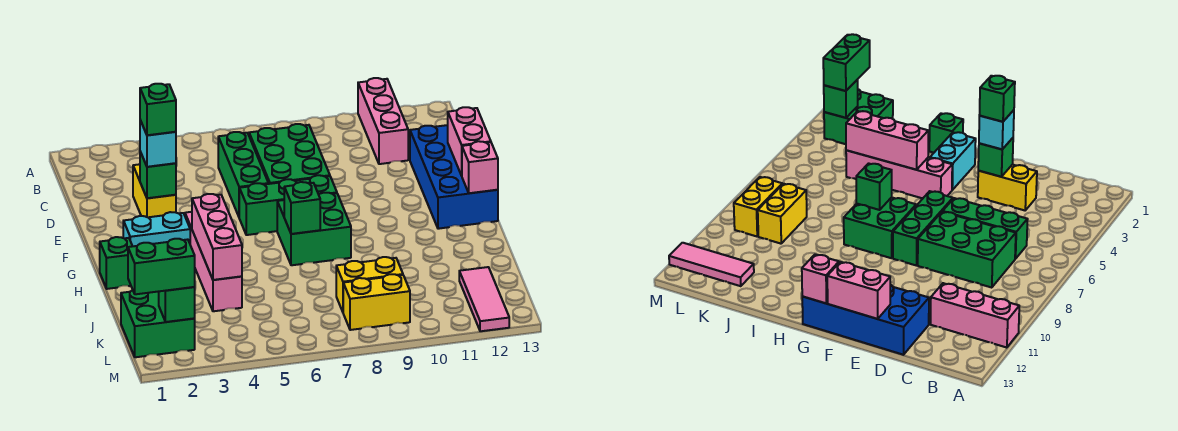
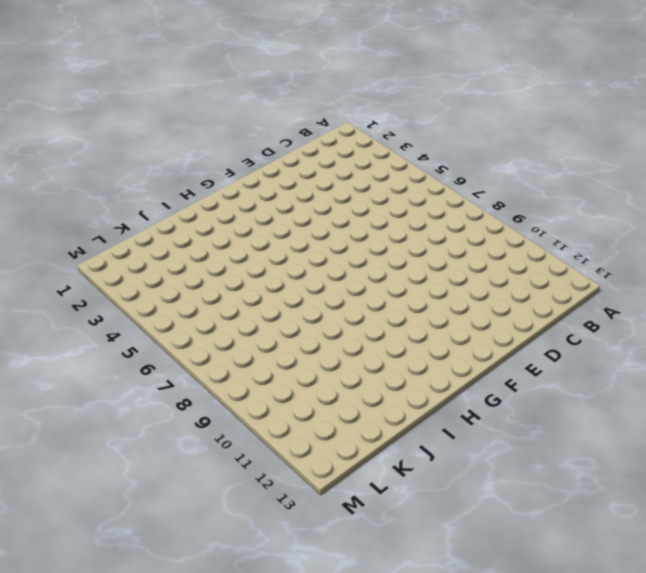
none -> pink brick A11:C11 level 1
none -> green brick C6:E6 level 1
none -> green brick C7:E8 level 1

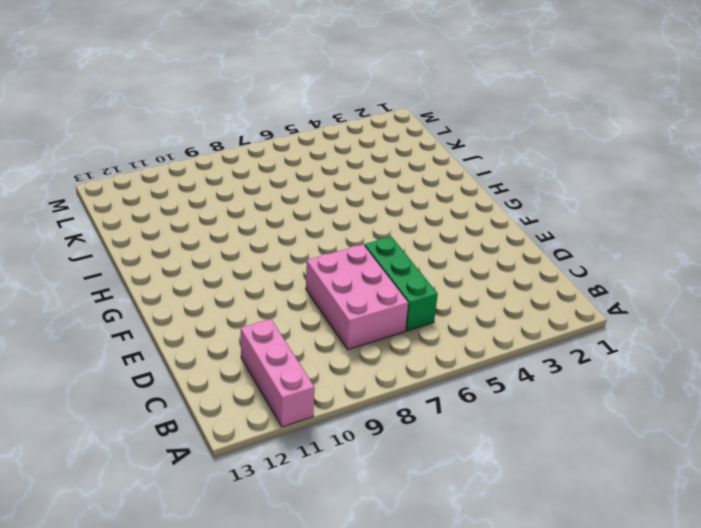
pink brick C7:E8 level 1 -> green brick C7:E8 level 1
none -> yellow brick D3:E3 level 1
none -> blue brick D12:G13 level 1
none -> green brick F6:F8 level 1

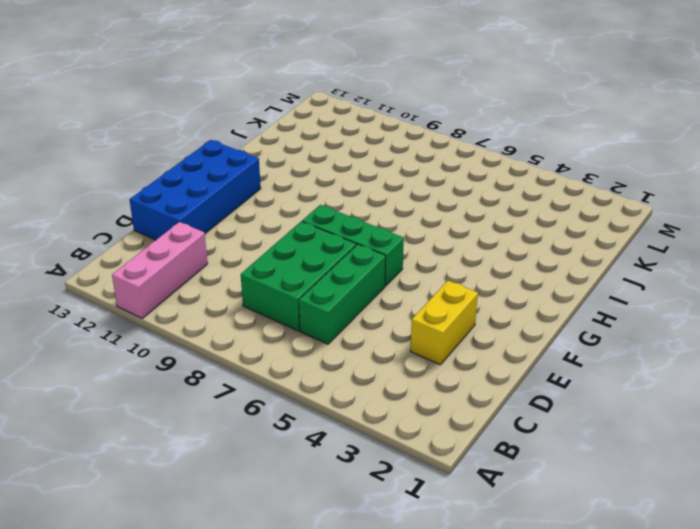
none -> cyan brick G2:G3 level 1
none -> pink brick G4:J4 level 1
none -> green brick G7:H8 level 1

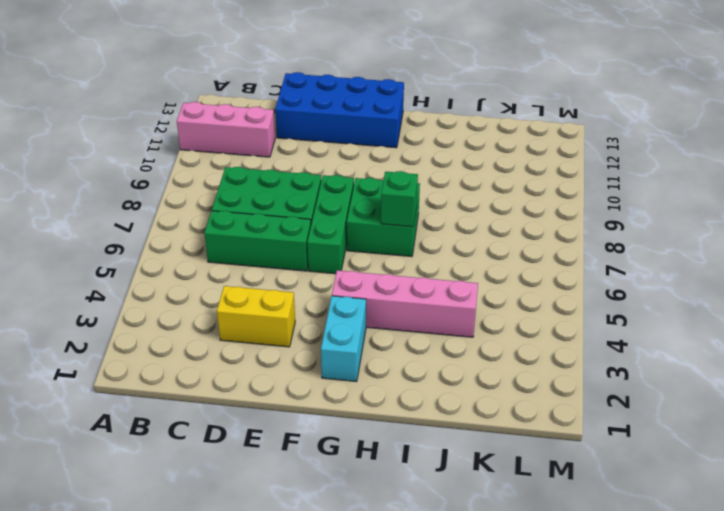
none -> green brick H1 level 1
none -> green brick K1:L2 level 1
none -> yellow brick K8:K9 level 1

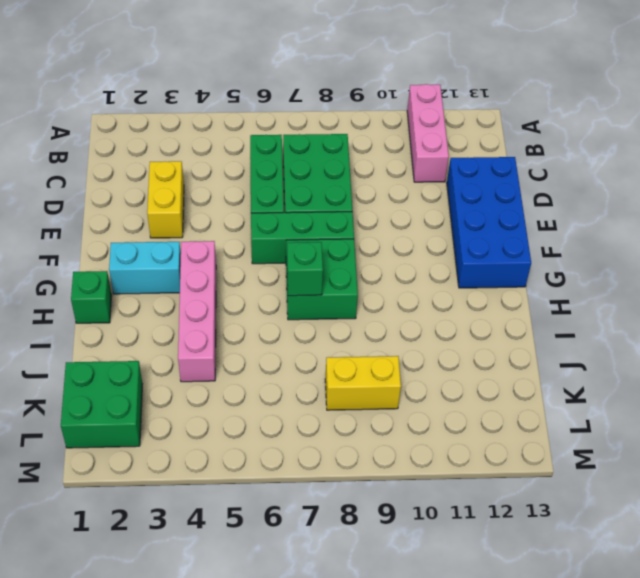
none -> pink tile K12:M12 level 1
none -> yellow brick L8:L9 level 1
none -> green brick E3 level 2

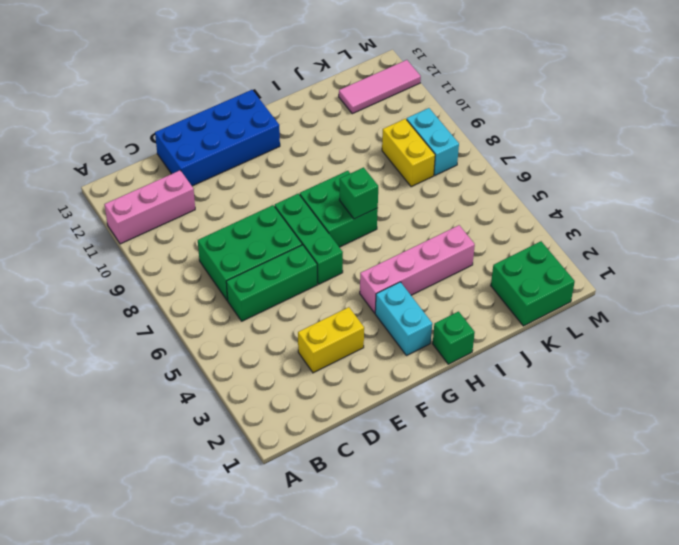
cyan brick L8:L9 level 1 -> yellow brick L8:L9 level 1
none -> green brick E3 level 2
none -> pink brick E13:F13 level 2
none -> pink brick G13 level 2

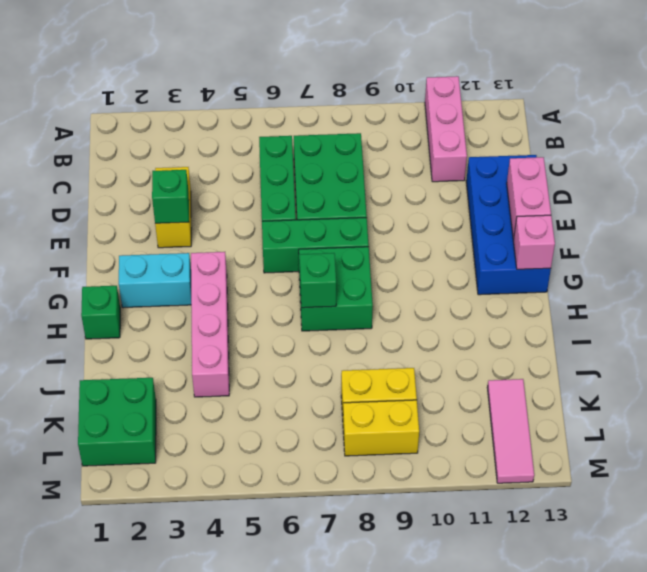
none -> pink brick H4:J4 level 2
none -> green brick L2 level 2
none -> cyan brick E3 level 3

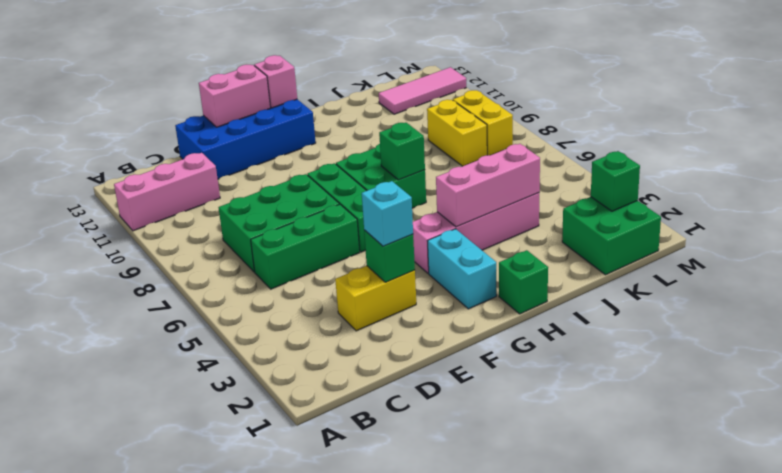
none -> green brick L1:L2 level 3
none -> green brick E3 level 4

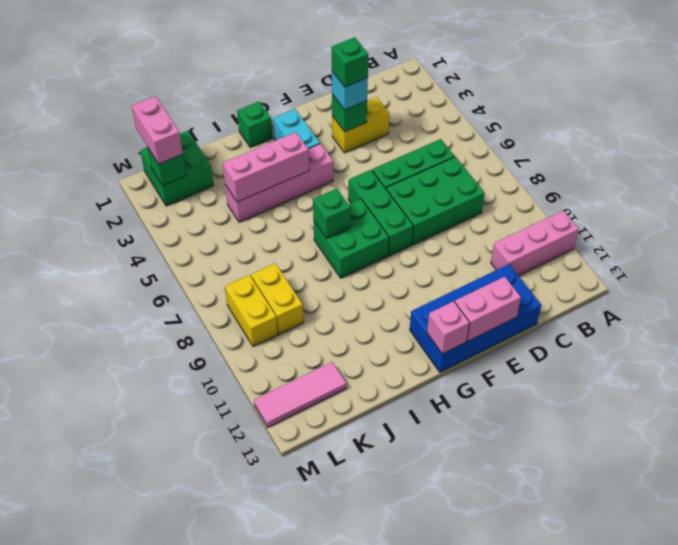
pink brick L1:L2 level 3 -> green brick L1:L2 level 3

